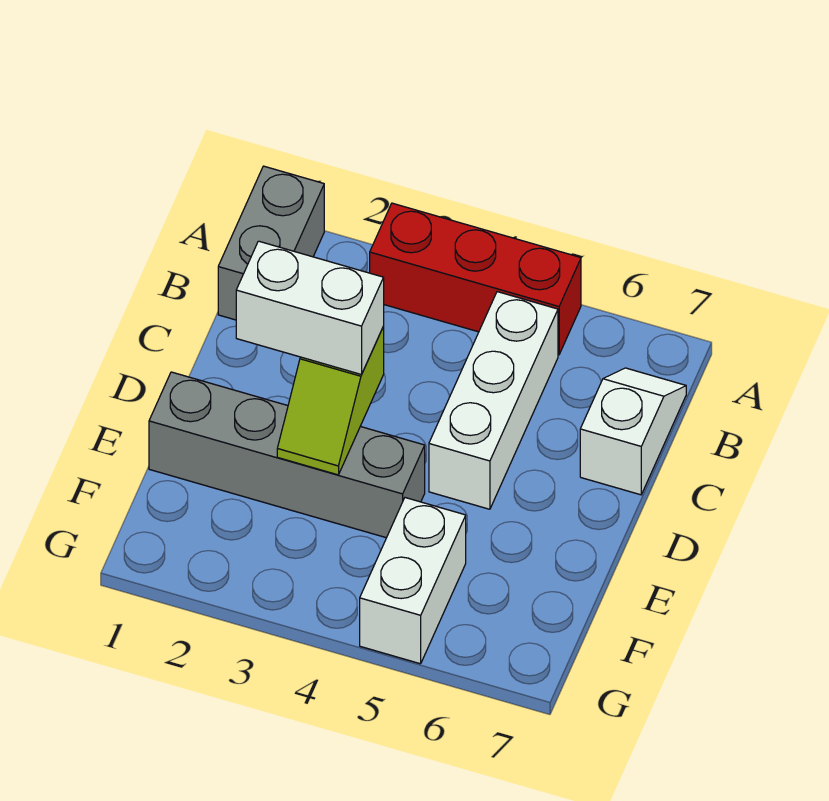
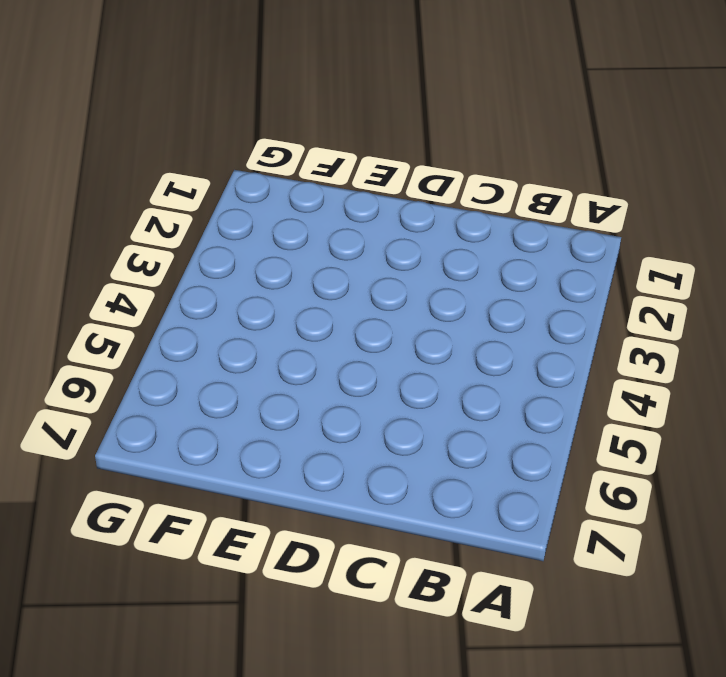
none -> grey brick A1:B1 level 1
none -> red brick A3:A5 level 1

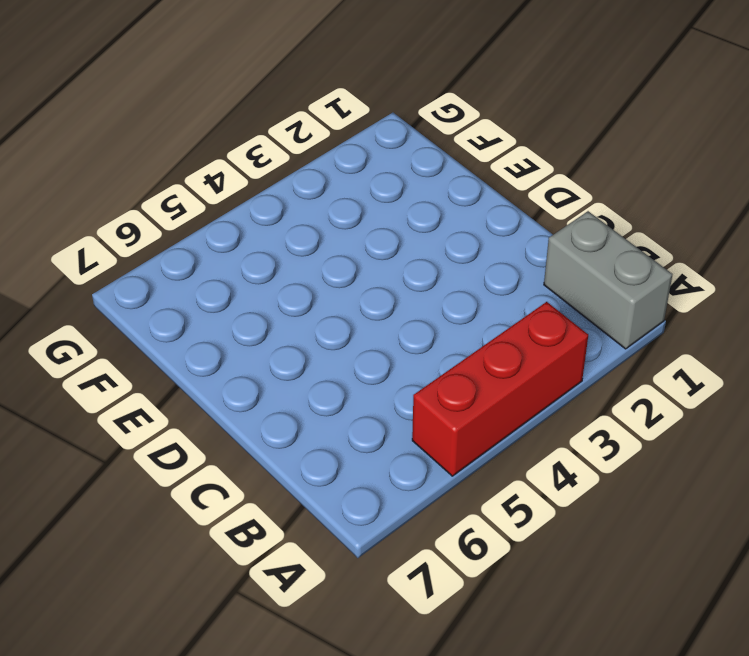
none -> white brick B5:D5 level 1
none -> white slope B7:C7 level 1 top C

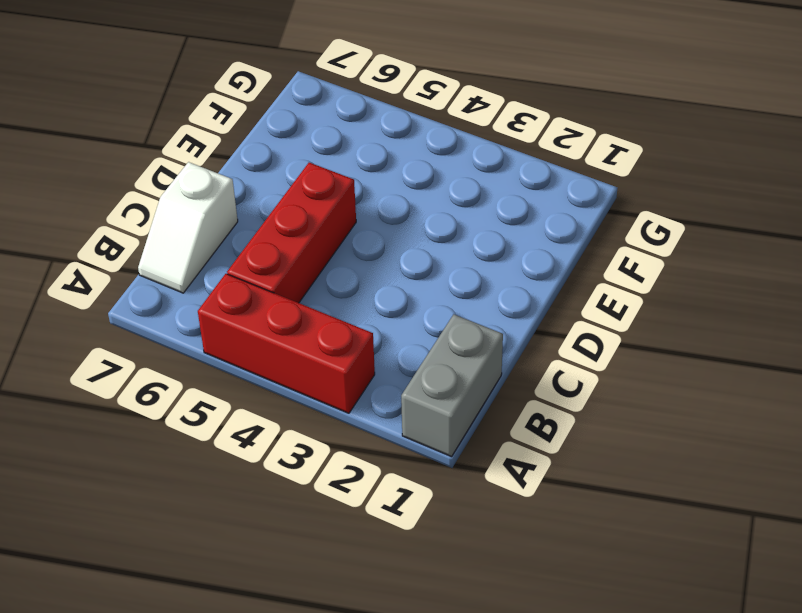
red brick B5:D5 level 1 -> white brick B5:D5 level 1
none -> grey brick E1:E4 level 1
none -> white brick F5:G5 level 1

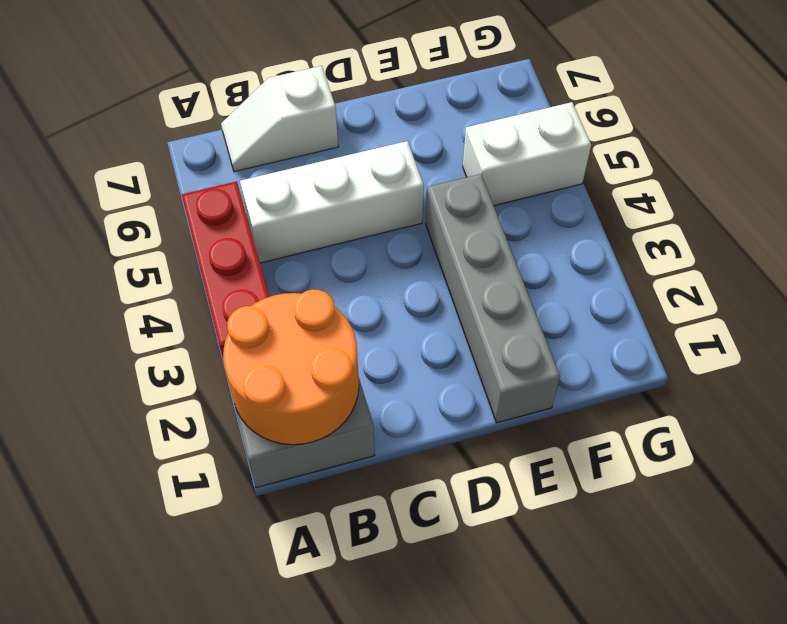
orange round brick A1:B2 level 2 -> none
none -> lime slope D3:E3 level 2 top D
none -> white brick D2:D3 level 3

